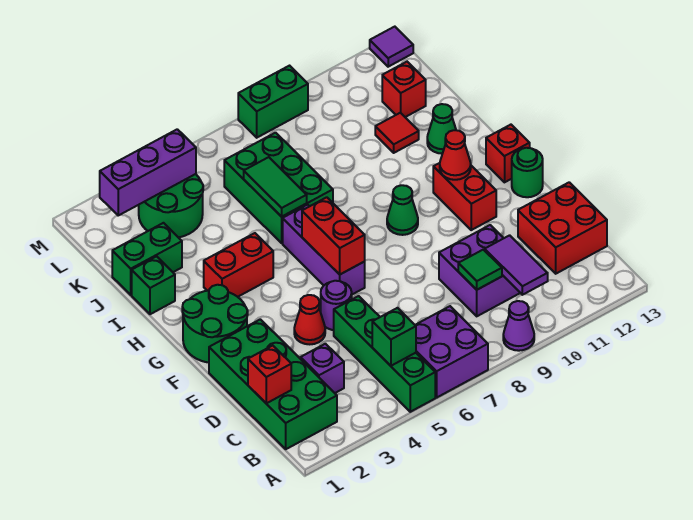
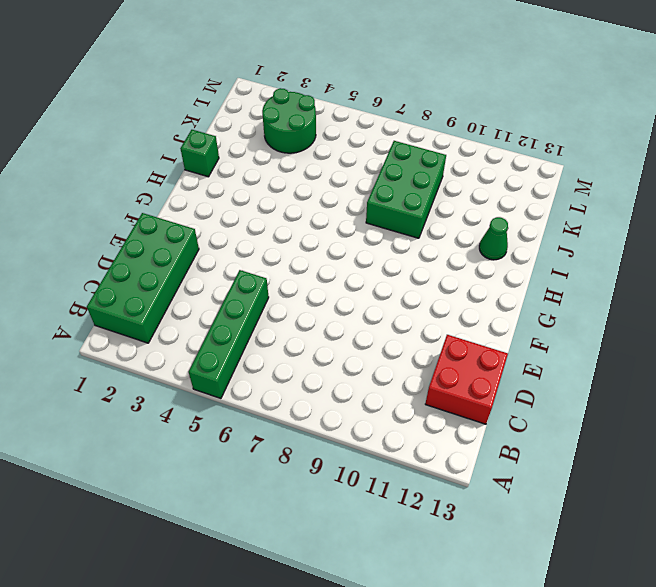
green brick I8:K9 level 1 -> green brick I6:K7 level 1
none -> purple brick A6:B7 level 1
none -> purple cone A9 level 1
none -> purple brick C3 level 1
none -> purple brick C9:D10 level 1

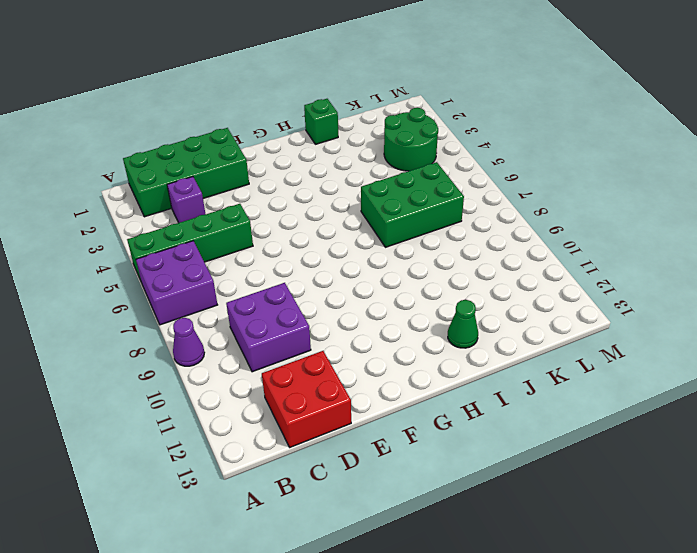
none -> red cone E4 level 1
none -> purple round brick E5 level 1
none -> green round brick F1:G2 level 1
none -> purple brick F6:H6 level 1

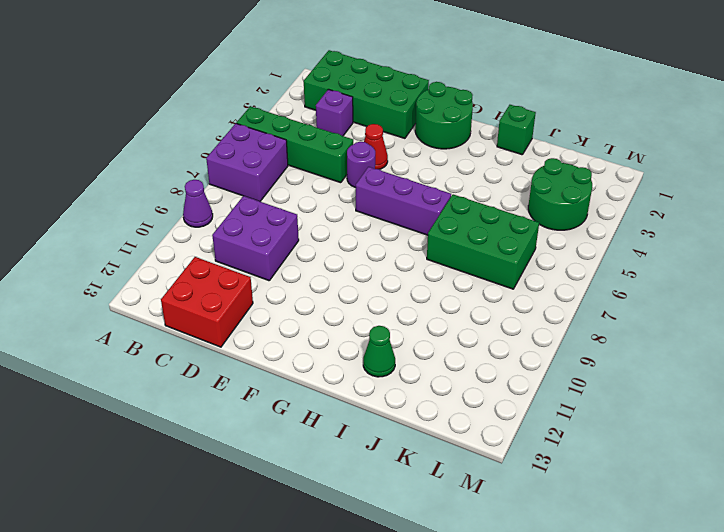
none -> red brick F11:G11 level 1
none -> green round brick F13 level 1
none -> green cone G9 level 1
none -> red brick G13 level 1

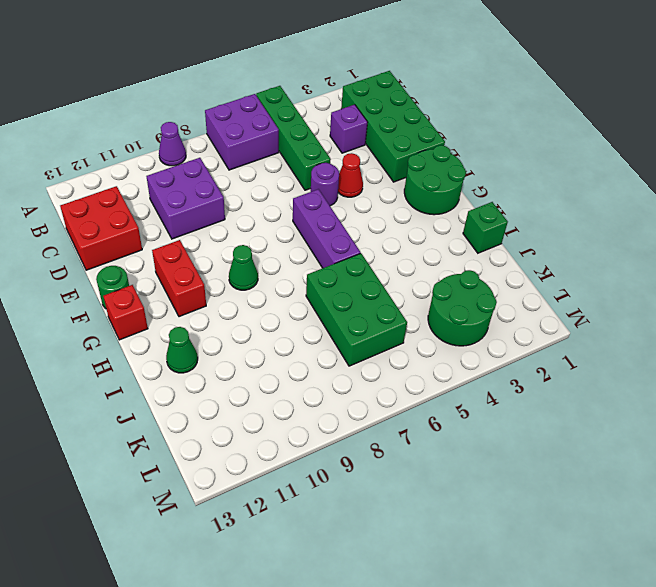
none -> red brick H3:H4 level 1
none -> green brick J1:J2 level 1
none -> red tile J11 level 1
none -> red brick K12 level 1

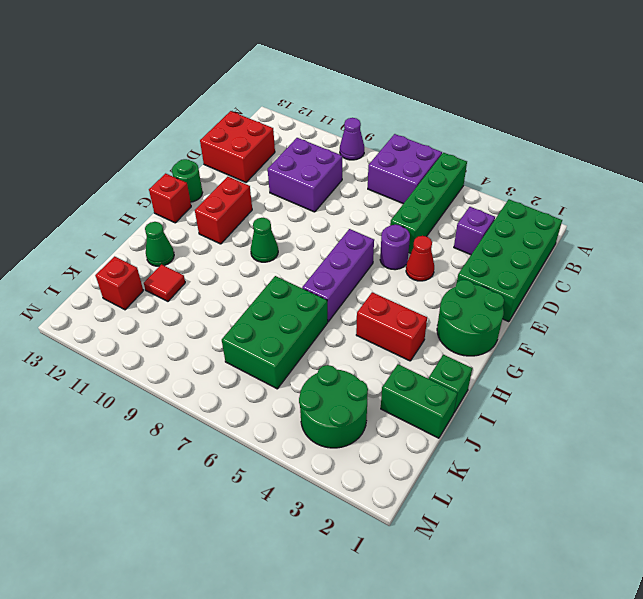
none -> green brick M8:M9 level 1
none -> purple tile M13 level 1
none -> green brick B5 level 2
none -> purple tile B10:C10 level 2

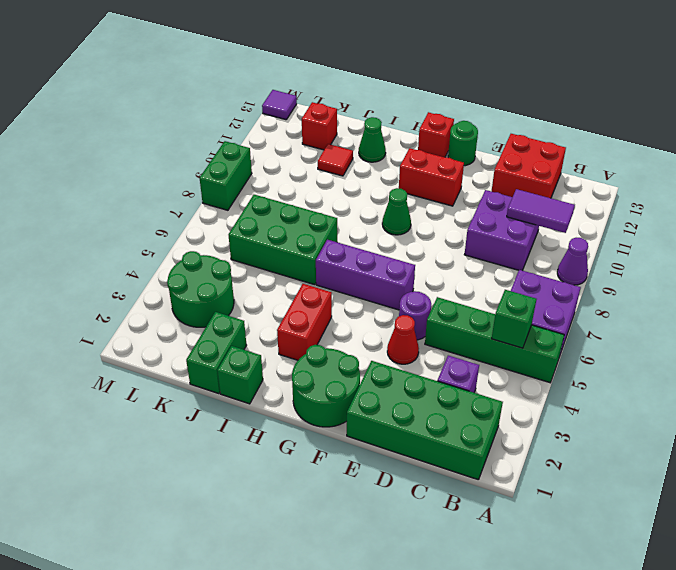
none -> red brick C1 level 2
none -> green tile C9 level 2
none -> red brick F6:G6 level 2
none -> red cone G11 level 2

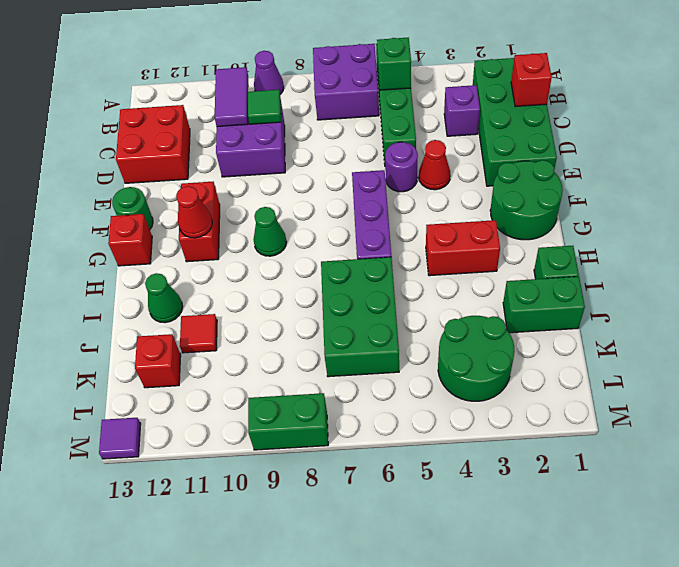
none -> red brick F6:G6 level 2
none -> green tile I6:J6 level 2
none -> purple brick L2:L4 level 2

